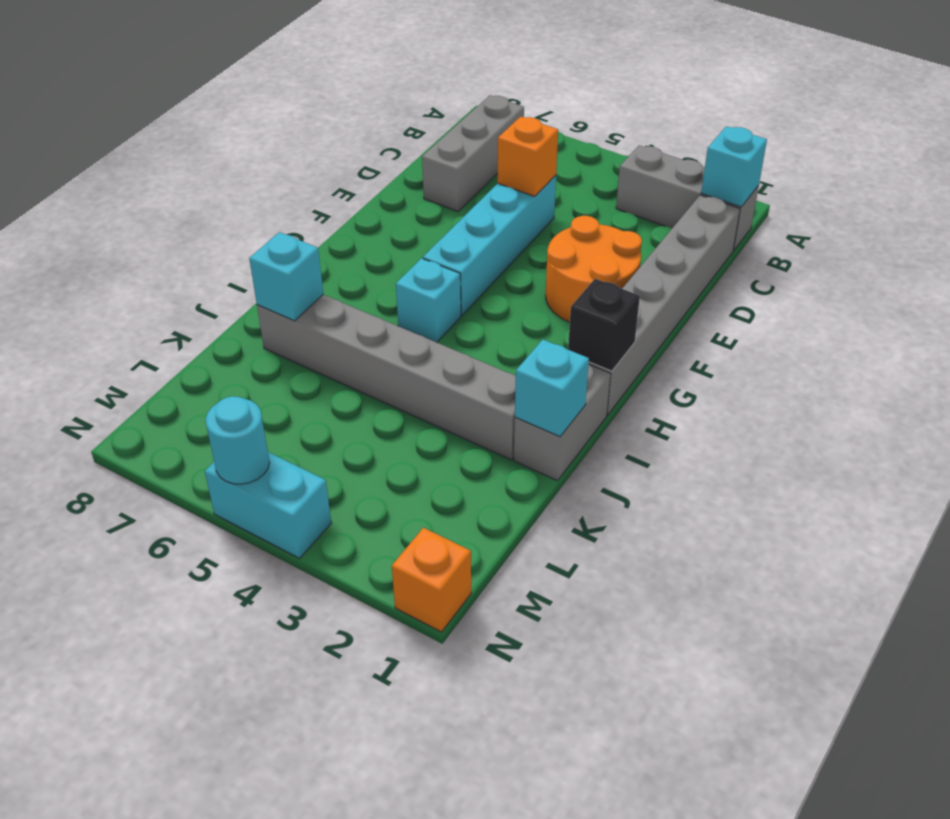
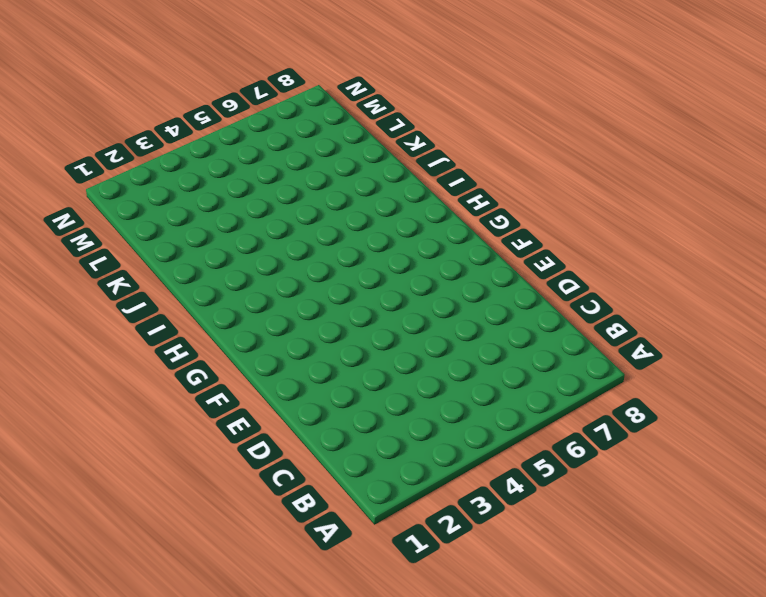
none -> grey brick B1:B3 level 1
none -> grey brick B7:D7 level 1
none -> grey brick C1:H1 level 1

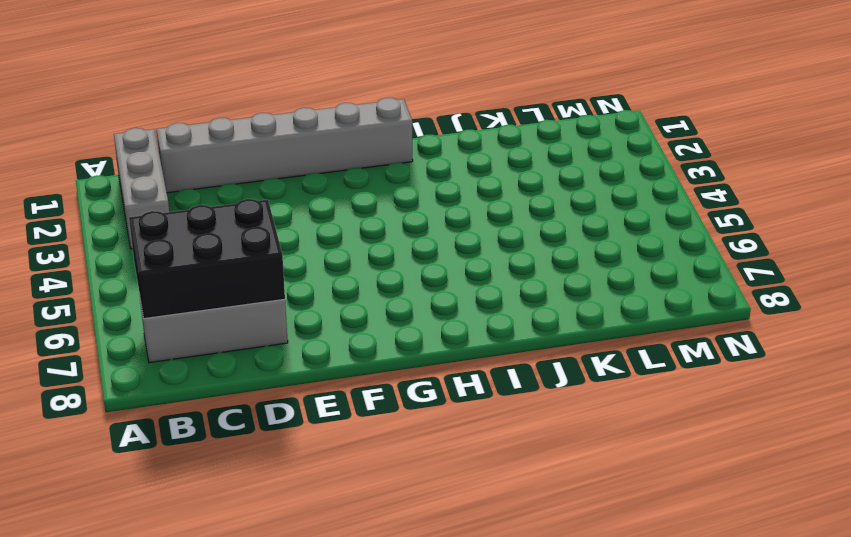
black brick B6:D7 level 2 -> none
none -> cyan brick D5:G5 level 1
none -> orange round brick E2:F3 level 1
none -> cyan brick H5 level 1

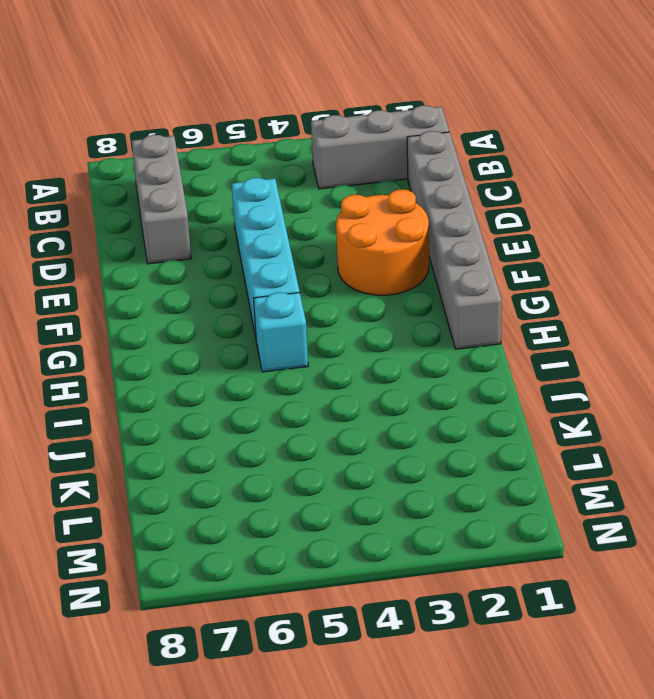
none -> grey brick I1:J1 level 1
none -> grey brick J2:J7 level 1
none -> orange brick N1 level 1

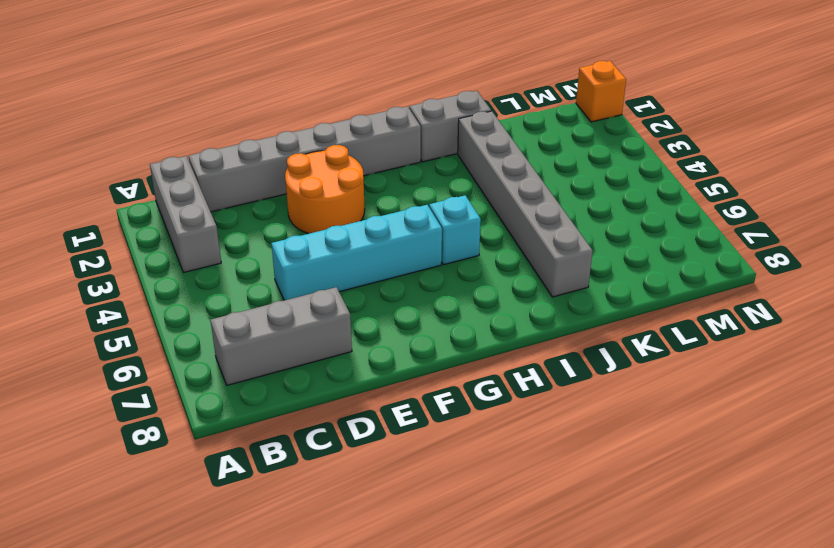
none -> cyan brick N4:N5 level 1
none -> cyan brick B1 level 2
none -> orange brick D5 level 2

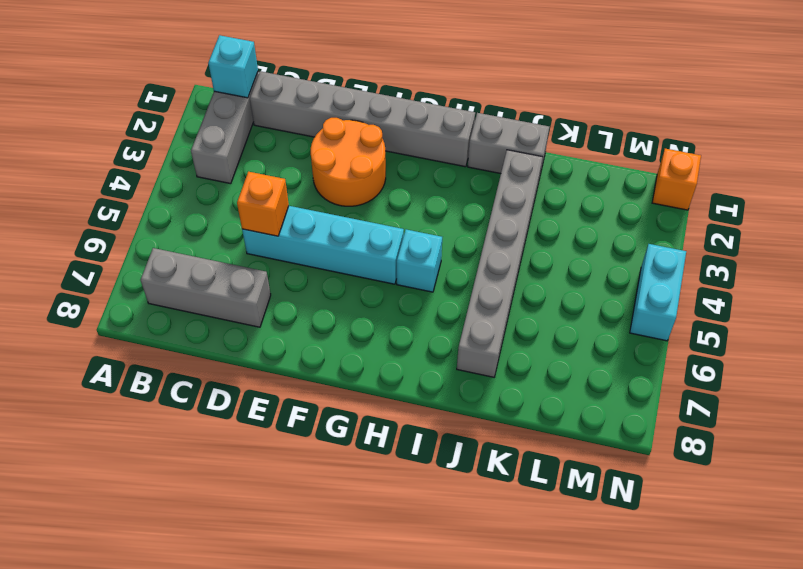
none -> black brick H1 level 2
none -> cyan brick J1 level 2
none -> cyan brick J7 level 2

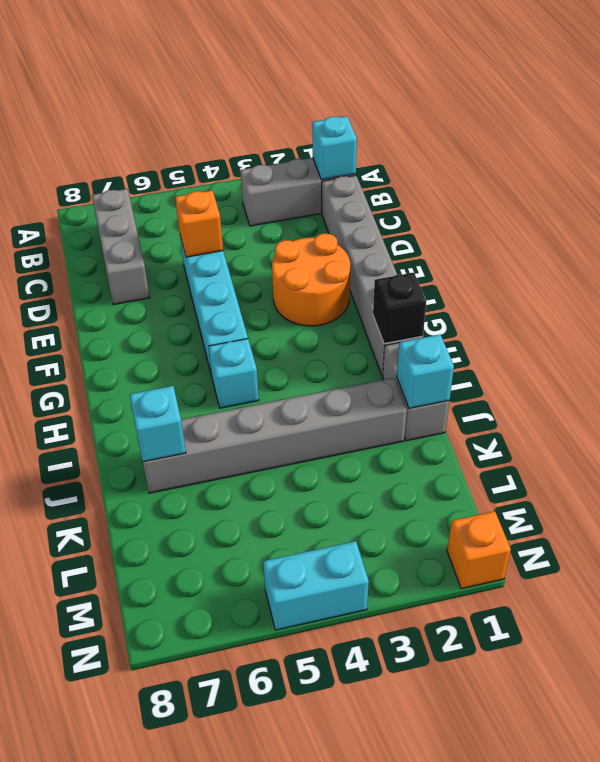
none -> cyan round brick N5 level 2

